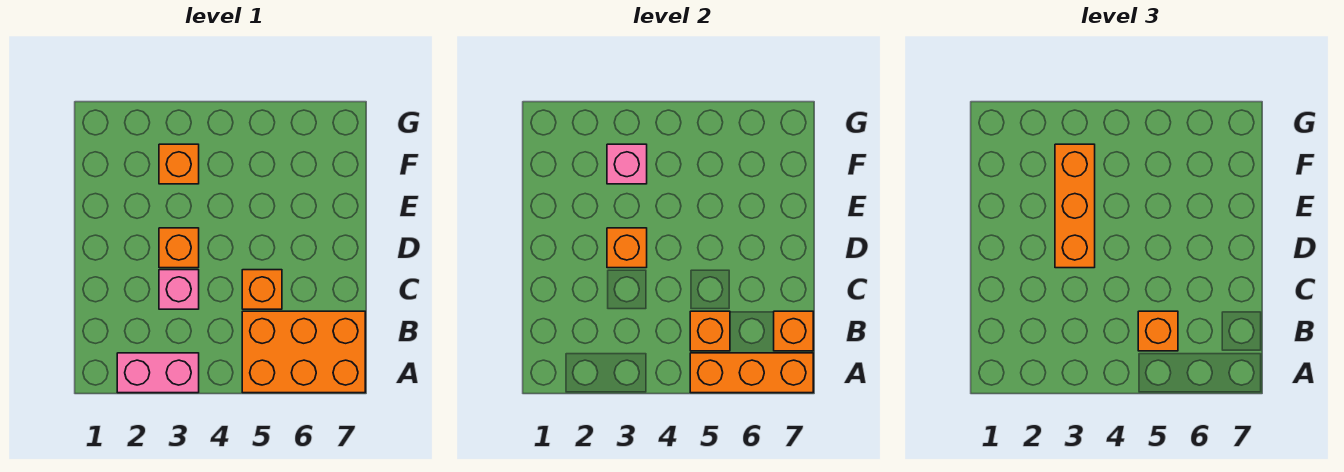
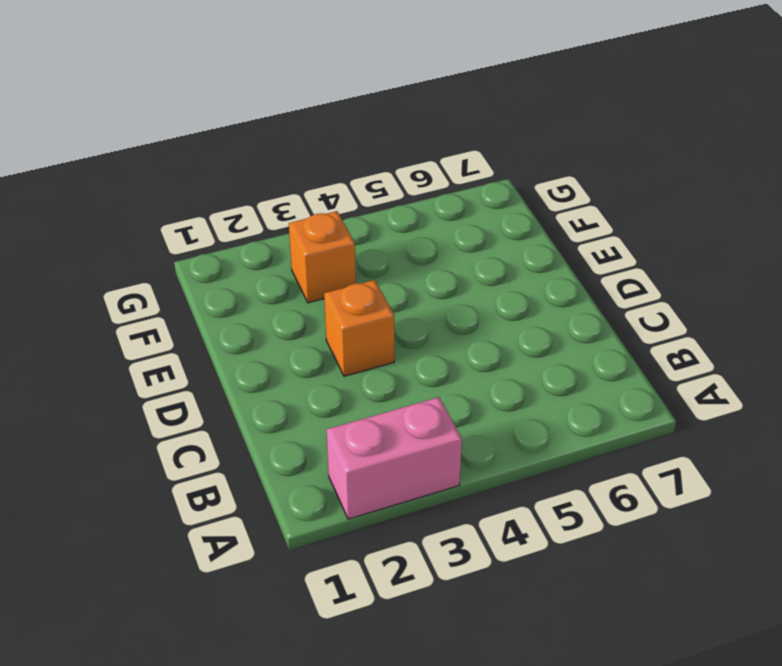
none -> orange brick A5:B7 level 1
none -> pink brick C3 level 1
none -> orange brick C5 level 1

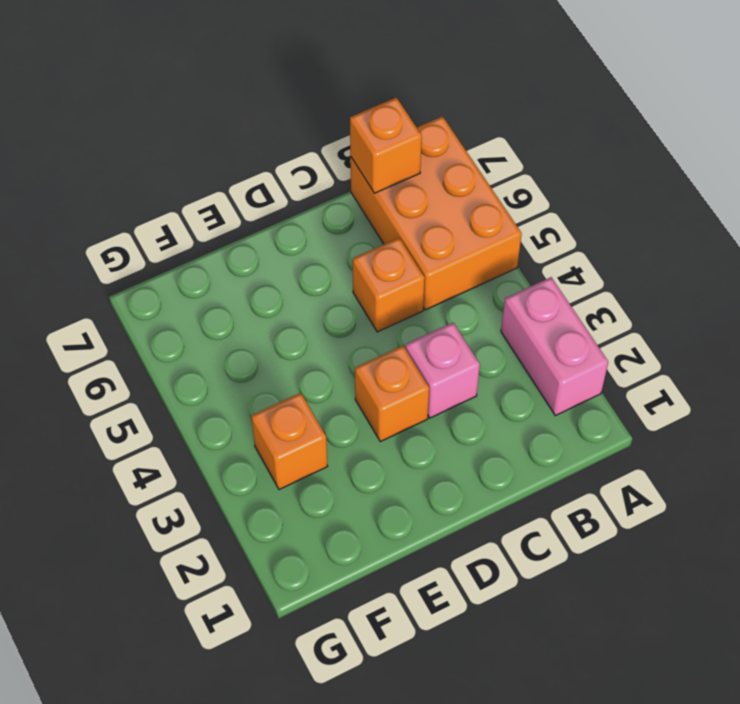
none -> orange brick A5:A7 level 2
none -> orange brick B5 level 2
none -> orange brick D3 level 2

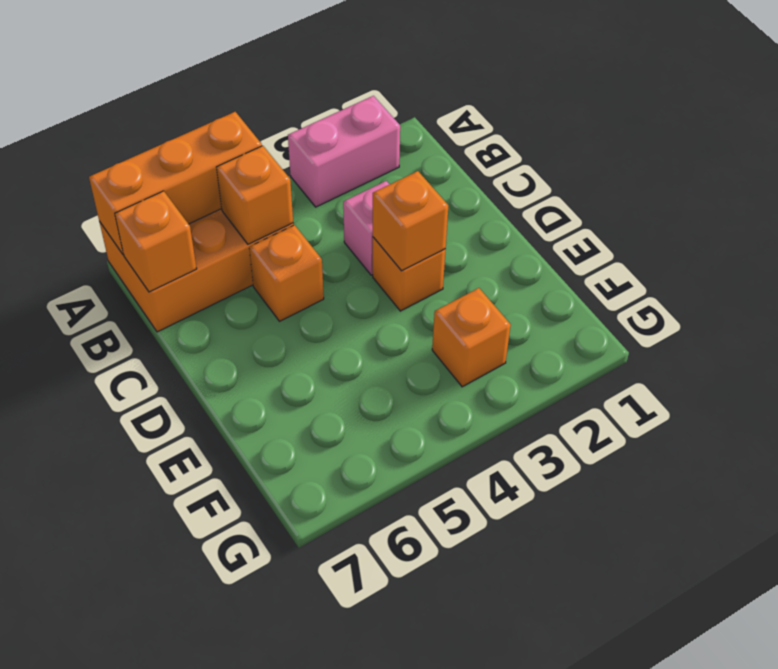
none -> pink brick F3 level 2
none -> orange brick B5 level 3
none -> orange brick D3:F3 level 3

